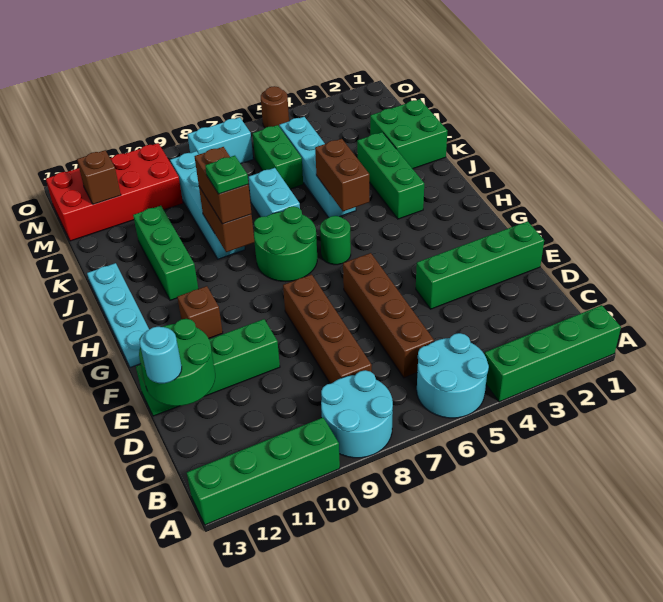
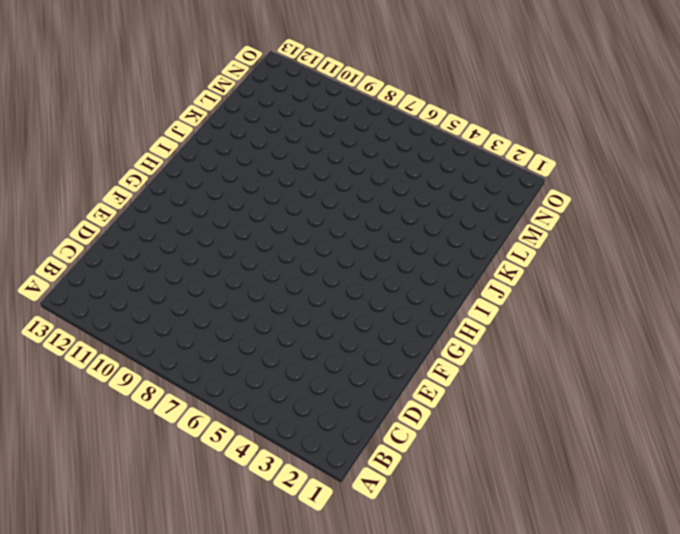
none -> green brick A1:A4 level 1
none -> cyan round brick A5:B6 level 1
none -> cyan round brick A8:B9 level 1

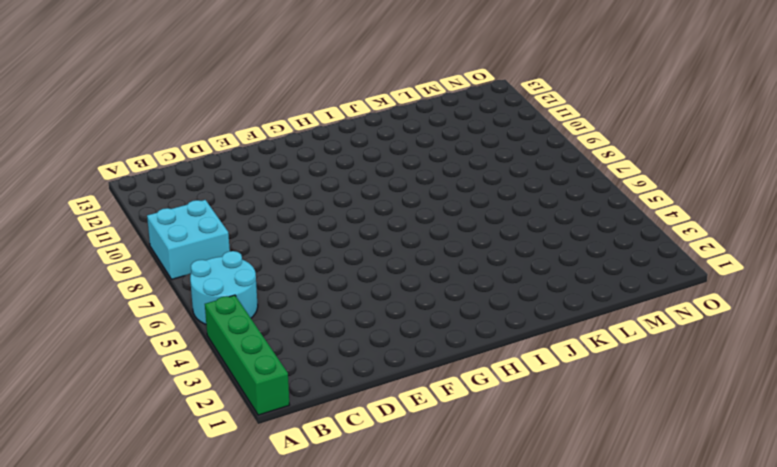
cyan brick A8:B9 level 1 -> cyan round brick A8:B9 level 1
none -> green brick A10:A13 level 1
none -> brown brick C6:F6 level 1
none -> brown brick C8:F8 level 1

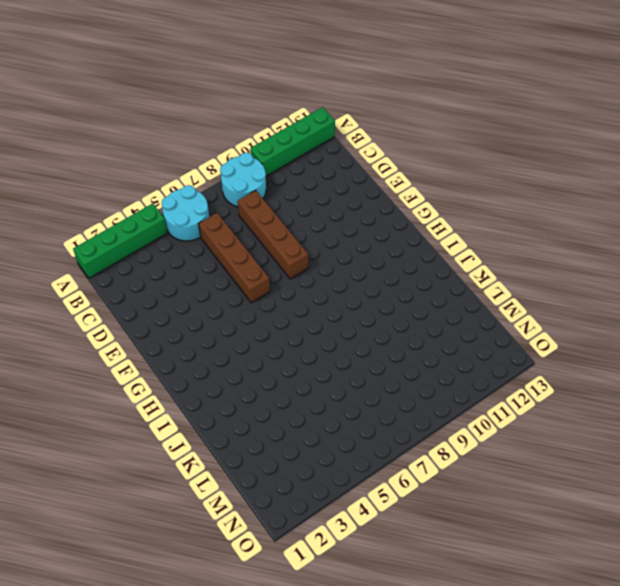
none -> green brick E1:E4 level 1
none -> green brick E10:E13 level 1
none -> brown brick G11 level 1

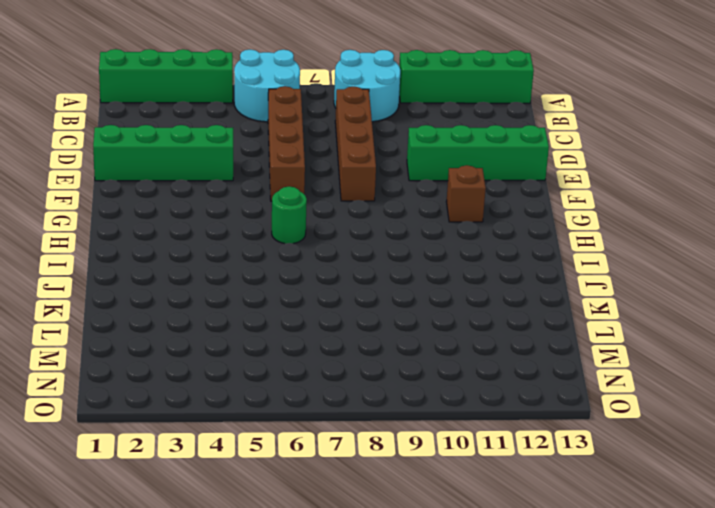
none -> cyan plate G13:J13 level 1
none -> green round brick H7:I8 level 1
none -> green brick I3:K3 level 1

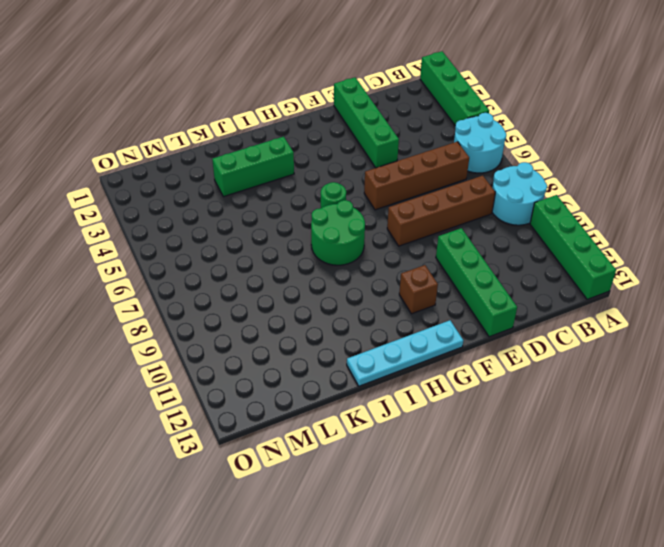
none -> green brick I11:K11 level 1
none -> cyan brick J5:M5 level 1
none -> cyan brick J7:K7 level 1

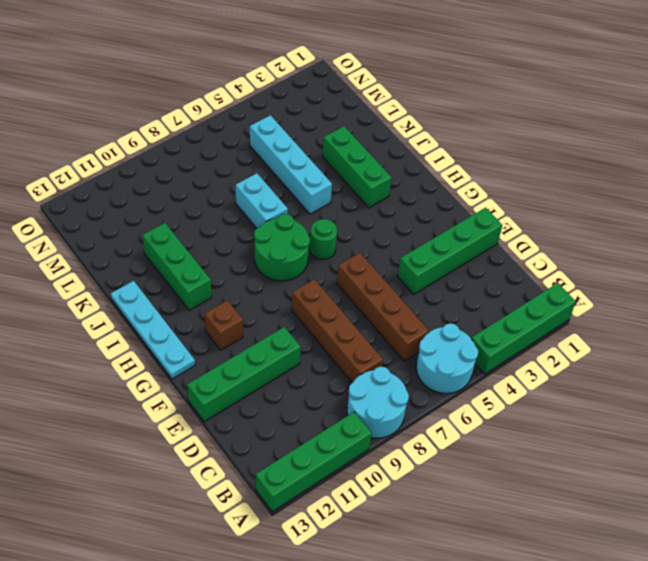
none -> cyan brick J9:M9 level 1
none -> green brick K1:L2 level 1
none -> green brick L6:M6 level 1

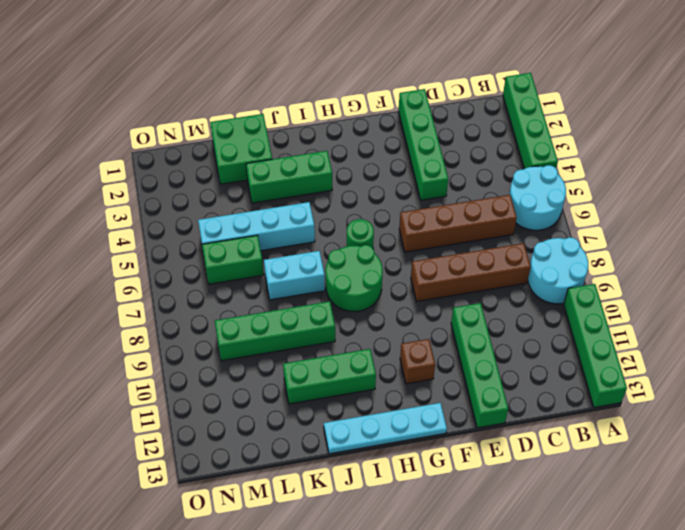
green brick J9:M9 level 1 -> cyan brick J9:M9 level 1
none -> red brick M10:N13 level 1
none -> cyan brick N7:N8 level 1
none -> brown round brick O5 level 1

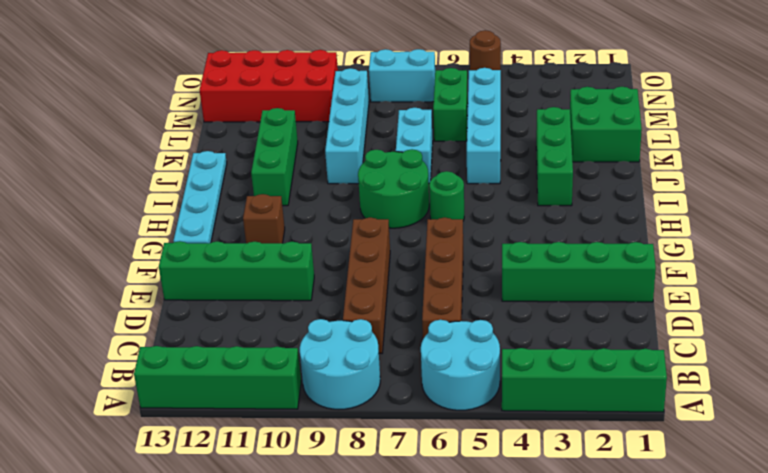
none -> green round brick D12:E13 level 2
none -> brown brick I5:J5 level 2
none -> brown brick I9:J9 level 2

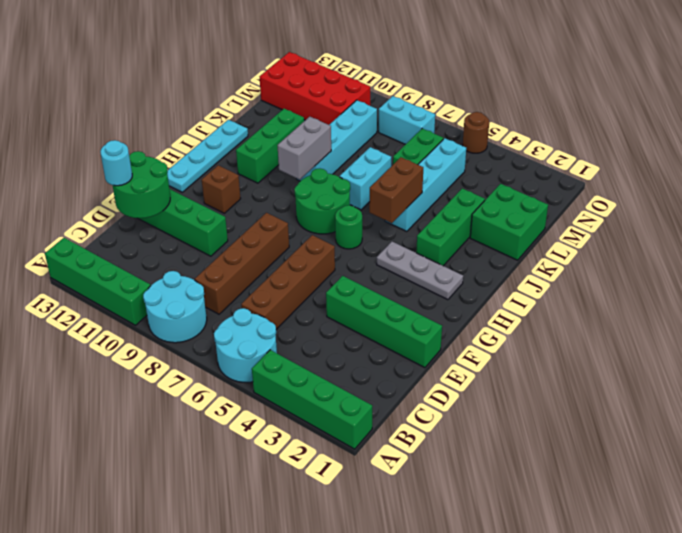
grey plate H2:H4 level 1 -> none
grey brick I9:J9 level 2 -> brown brick I9:J9 level 2
none -> brown brick M12 level 2
none -> brown brick I9:J9 level 3
none -> green plate I9 level 4

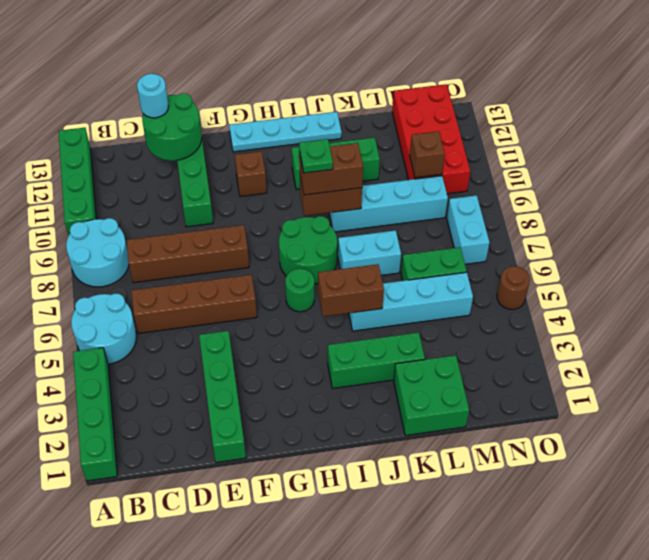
brown brick M10 level 2 -> brown brick M12 level 2

